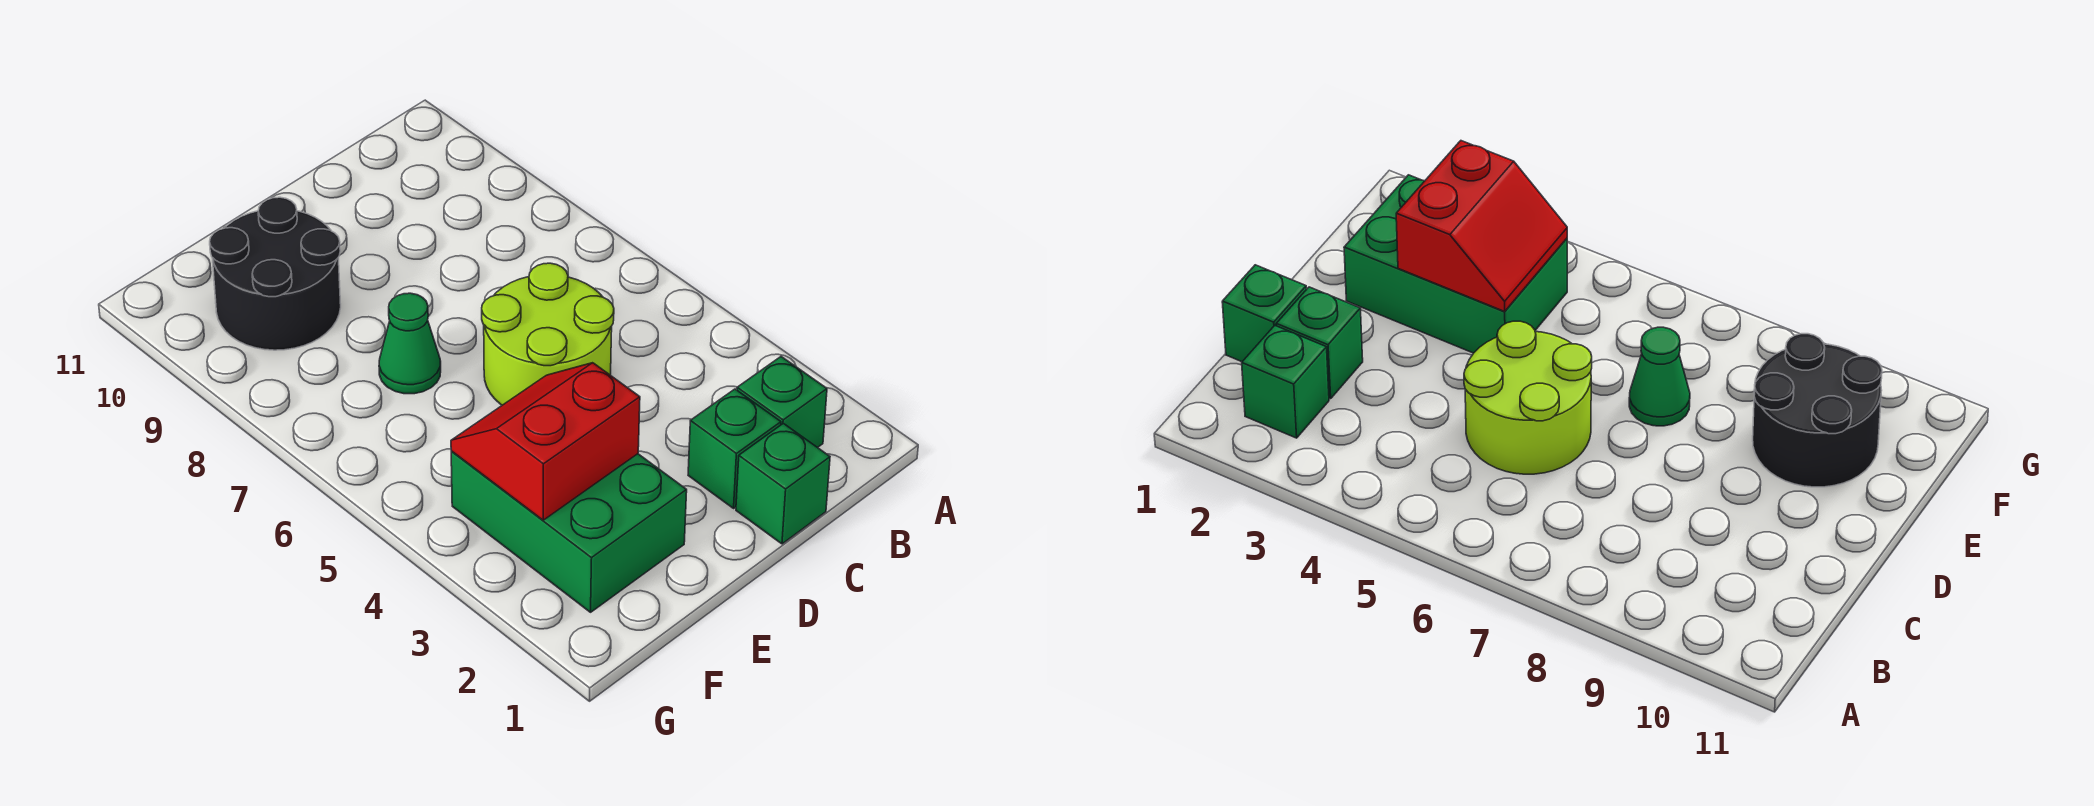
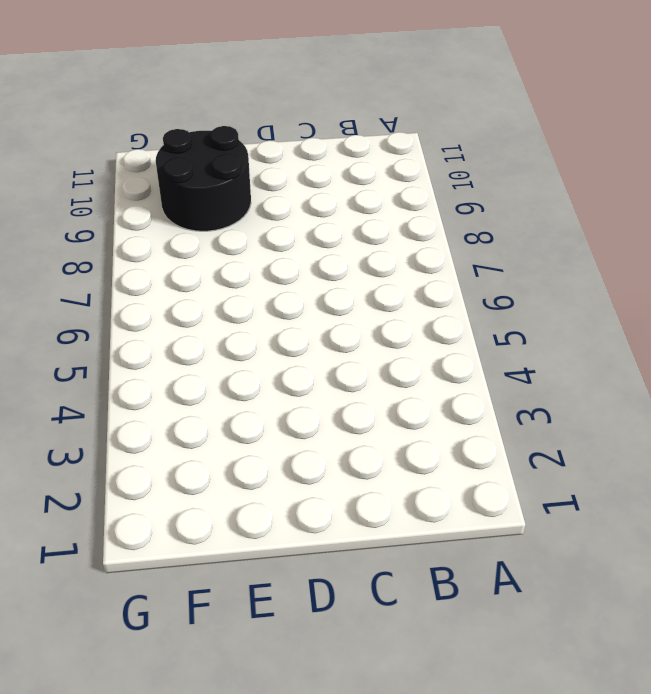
none -> green brick B2 level 1
none -> green brick C1 level 1

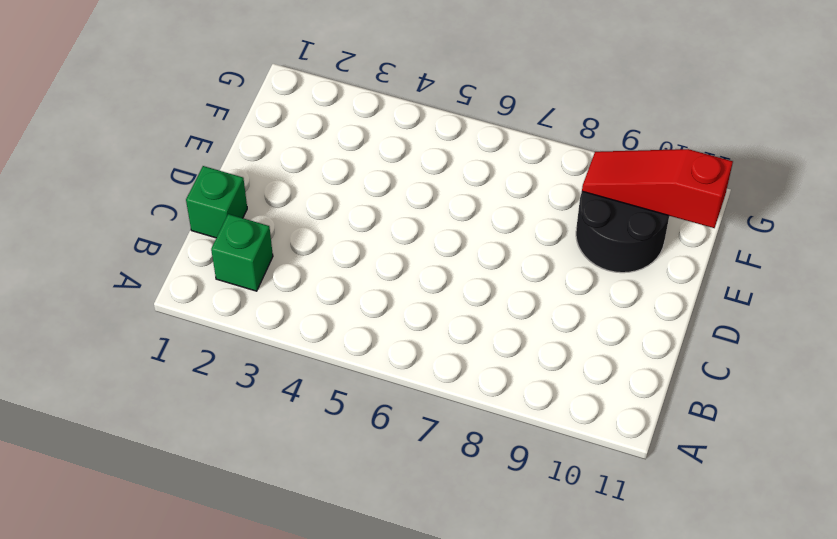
red slope F9:F11 level 2 top 11 -> none
none -> green brick C2 level 1
none -> lime round brick C5:D6 level 1

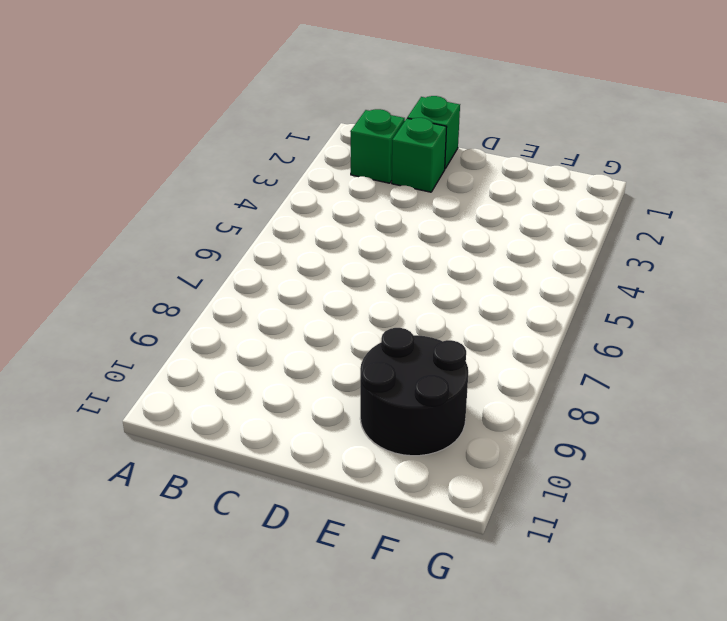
none -> lime round brick C5:D6 level 1
none -> green brick E2:F4 level 1

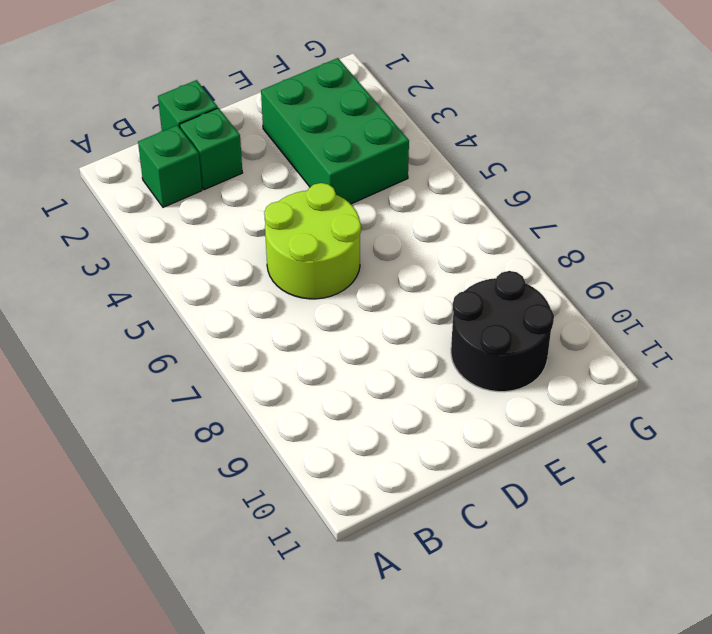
none -> green cone E7 level 1
none -> red slope E3:F4 level 2 top 3

